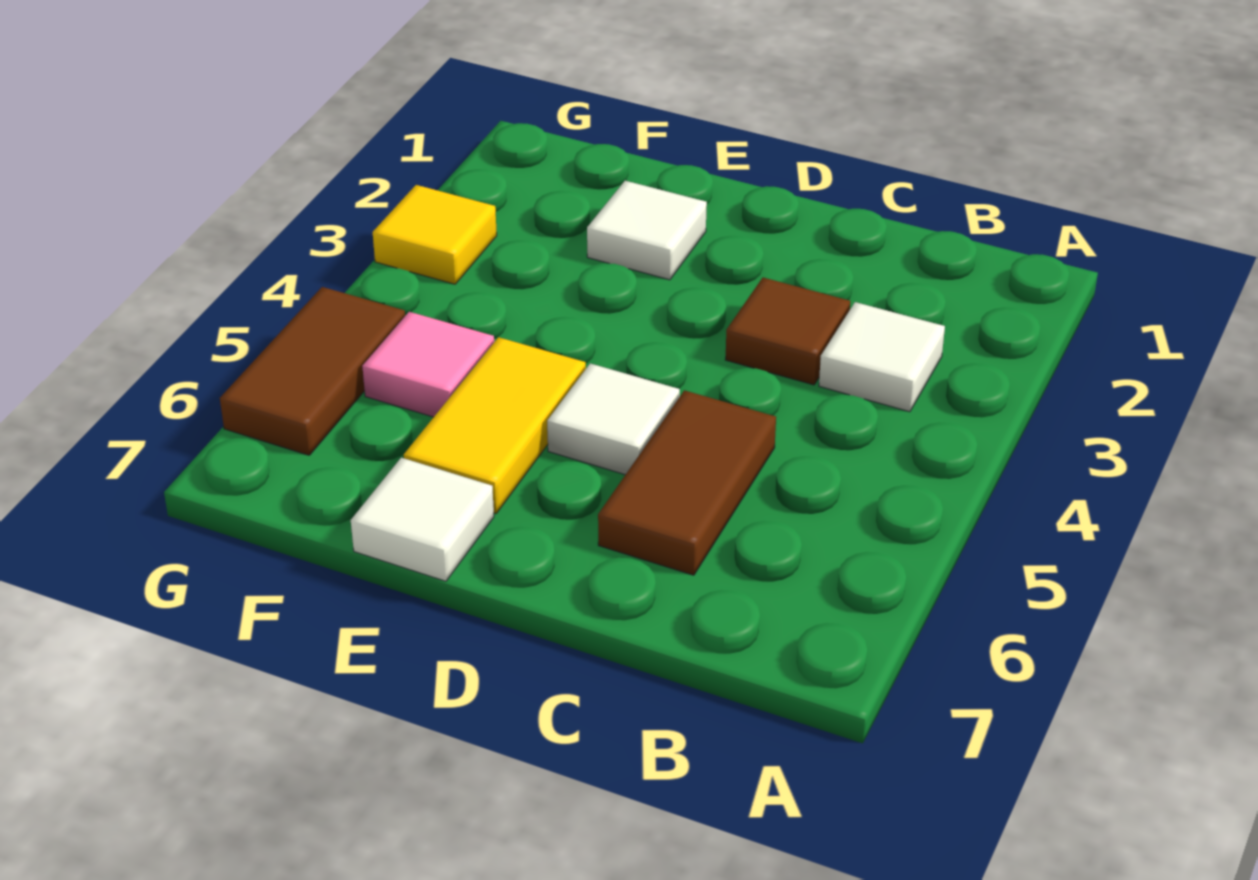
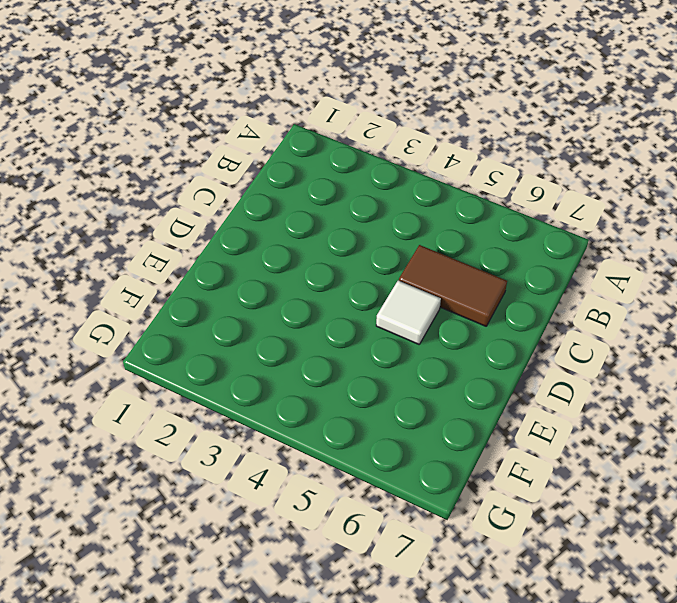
none -> white tile B3 level 1
none -> brown tile C3 level 1

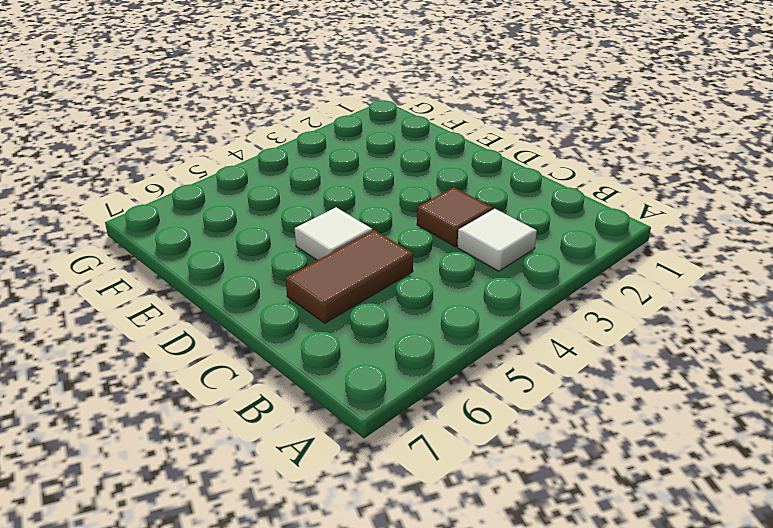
none -> white tile E2 level 1
none -> yellow tile E5:E6 level 1

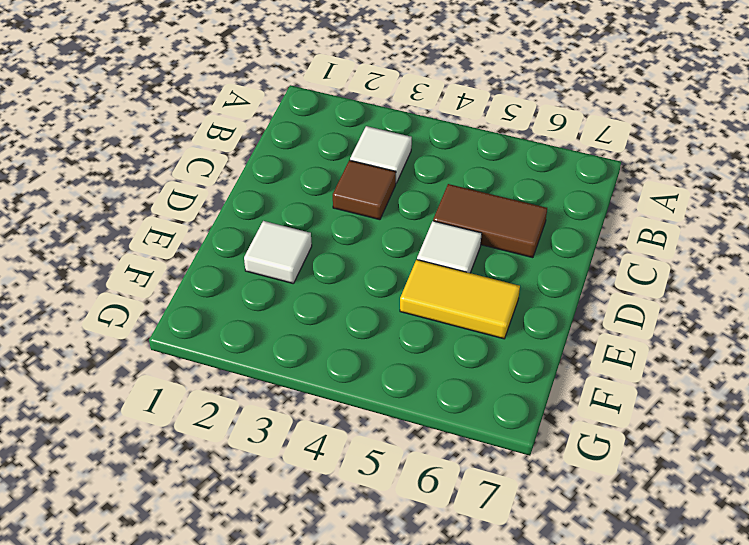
none -> white tile E7 level 1
none -> pink tile F5 level 1

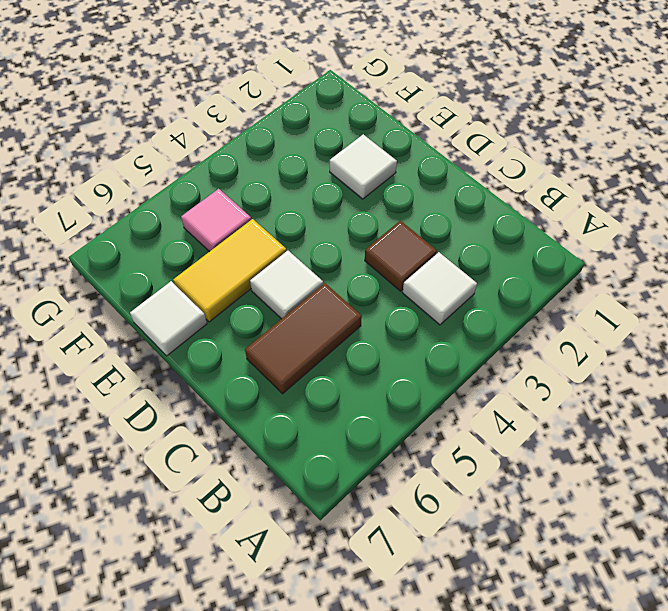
none -> yellow tile G3 level 1
none -> brown tile G5:G6 level 1

